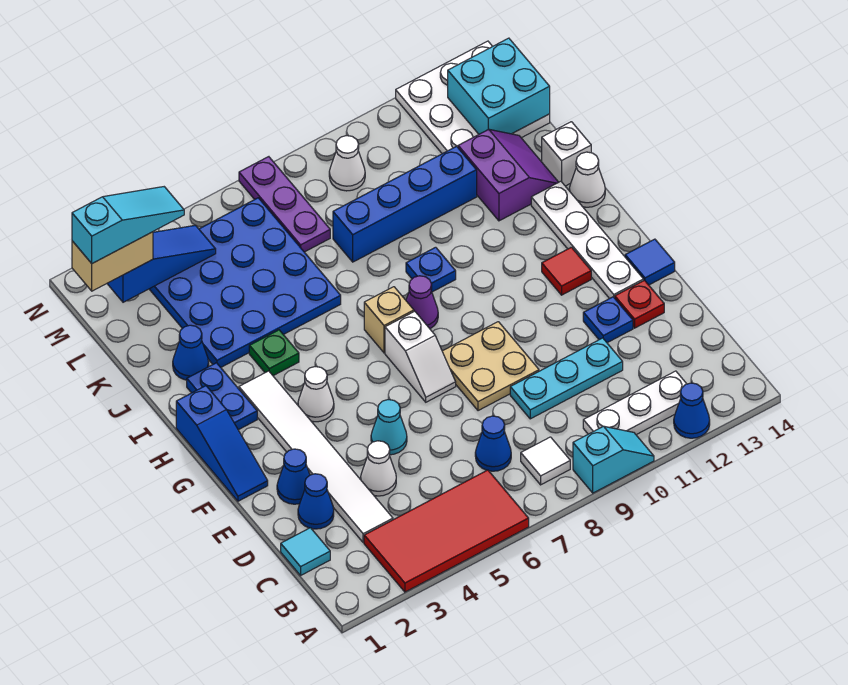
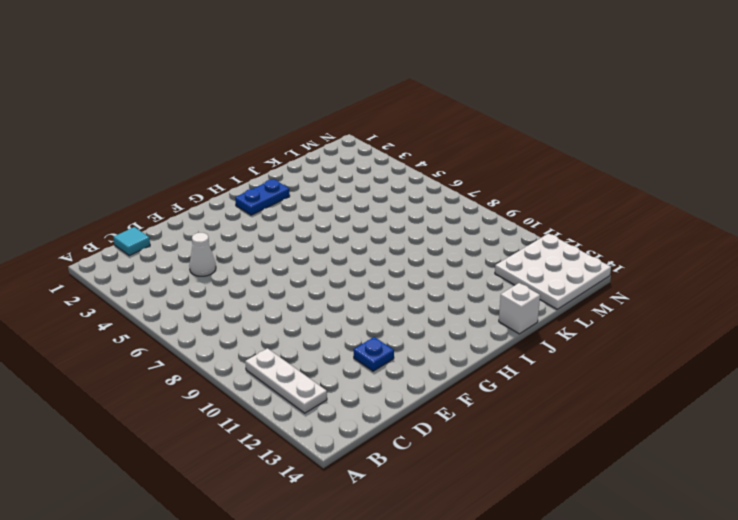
none -> red tile A3:B6 level 1
none -> cyan slope A9:A10 level 1 top 9
none -> blue cone A12 level 1
none -> white tile B8 level 1

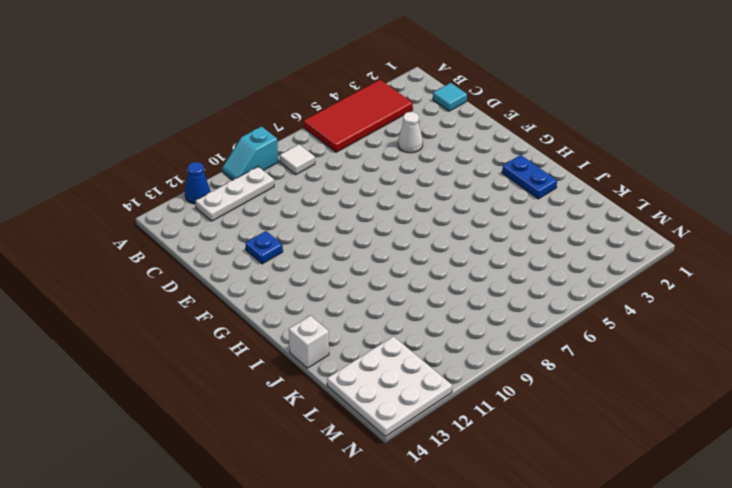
none -> white tile C3:H3 level 1
none -> blue cone C7 level 1
none -> blue cone D2 level 1
none -> cyan plate D9:D11 level 1

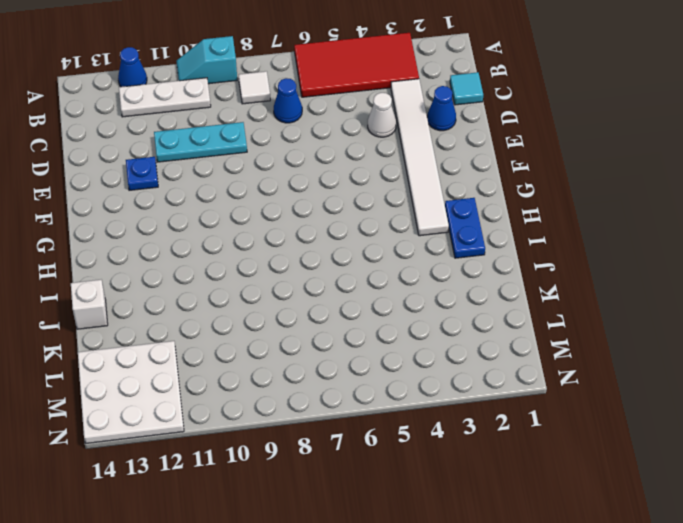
none -> blue cone E2 level 1
none -> cyan cone E5 level 1
none -> tan plate E8:F9 level 1
none -> red plate E13 level 1

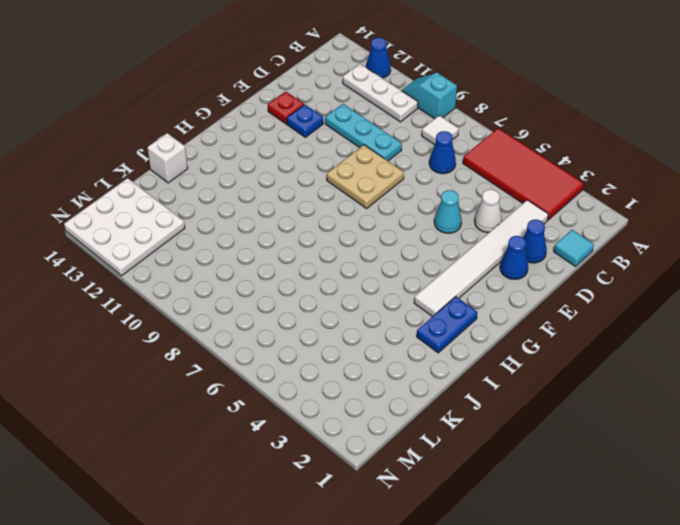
none -> blue slope F1:H1 level 1 top H
none -> white slope F7:G7 level 1 top G
none -> white plate F13:I13 level 1
none -> blue tile F14 level 1

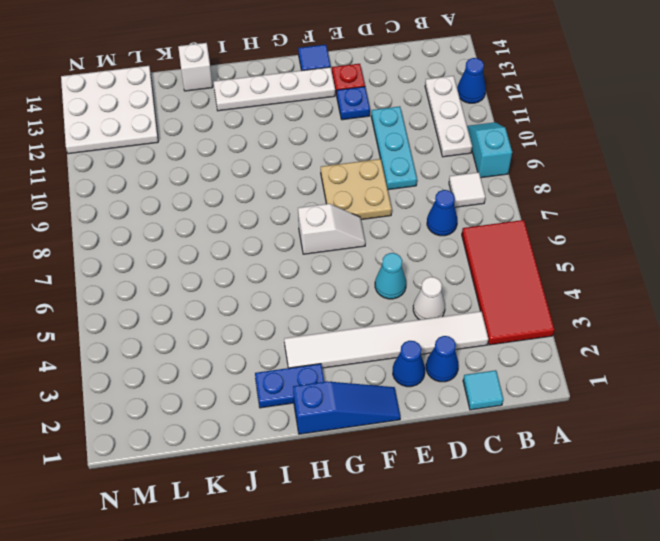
none -> white cone G4 level 1
none -> red tile G12 level 1
none -> tan brick H7 level 1
none -> purple cone H8 level 1

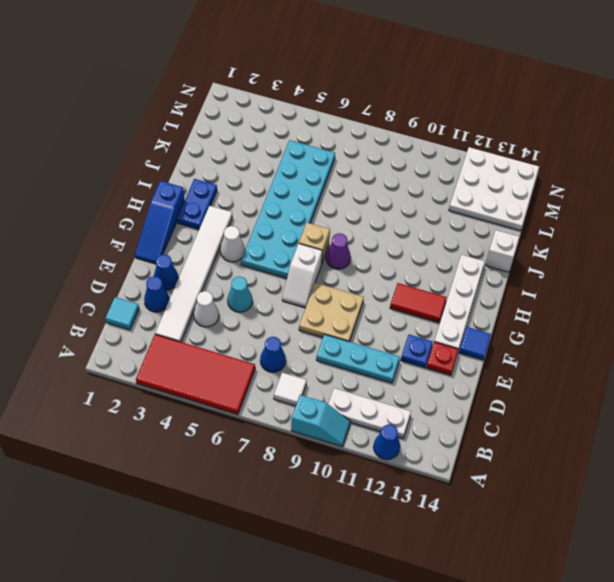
cyan plate G5:L6 level 1 -> blue plate J3:M6 level 1
red tile G11:G12 level 1 -> red tile G12 level 1
none -> green plate I4 level 1
none -> blue plate I9 level 1
none -> white cone I14 level 1
none -> blue cone J2 level 1

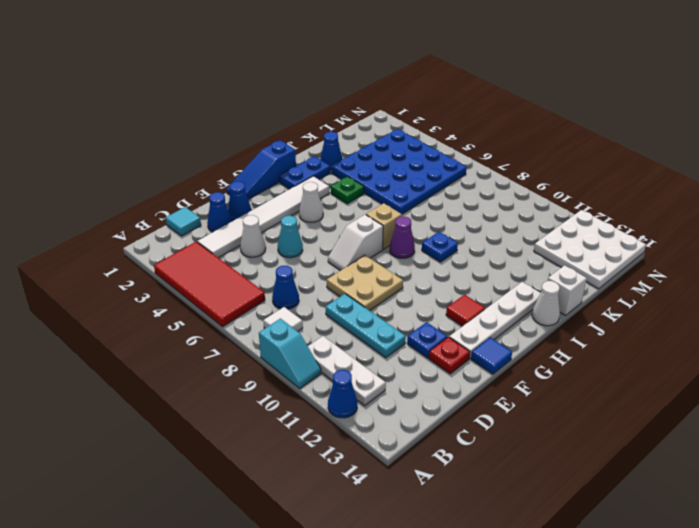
none -> purple slope J12:K13 level 1 top 12
none -> blue brick K8:K11 level 1
none -> purple plate L7:N7 level 1
none -> white cone M9 level 1

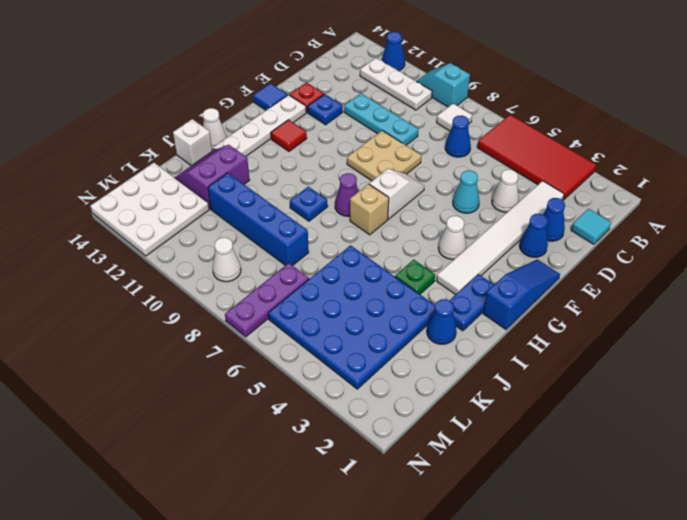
none -> cyan brick L13:M14 level 2
none -> blue slope M2:M4 level 2 top 2
none -> tan brick M1:M2 level 3
none -> cyan slope M1:M3 level 4 top 1

